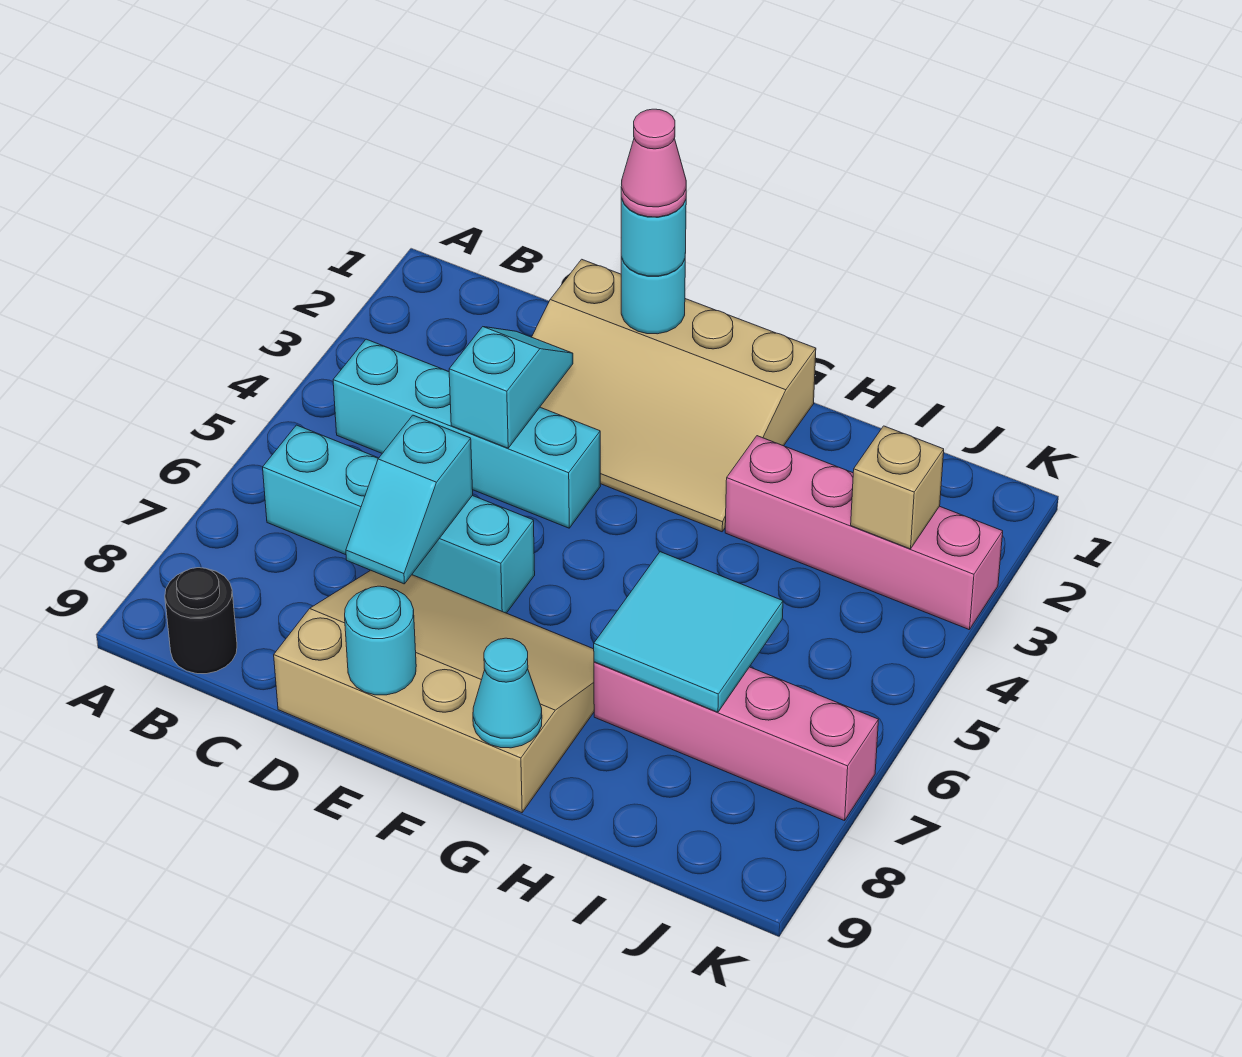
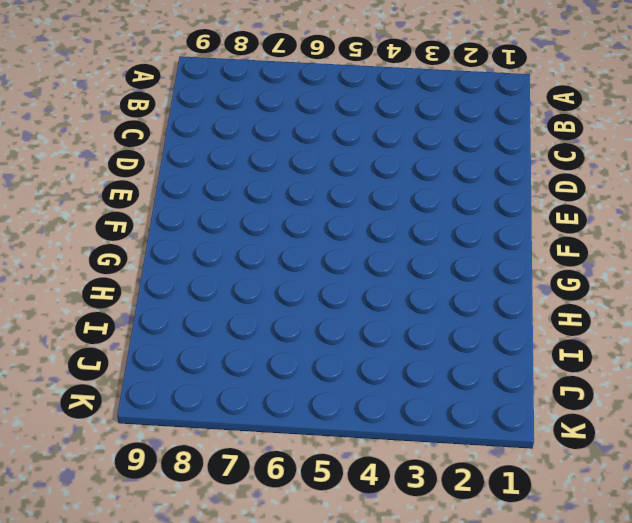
none -> cyan brick B4:E4 level 1
none -> cyan brick B6:E6 level 1
none -> black round brick B9 level 1

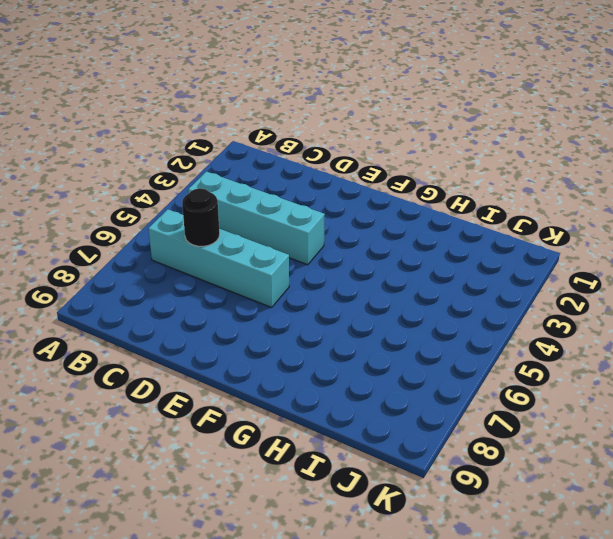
black round brick C6 level 2 -> black round brick B9 level 1
none -> tan slope D1:G3 level 1 top 1
none -> tan slope D7:G9 level 1 top 9
none -> pink brick H3:K3 level 1

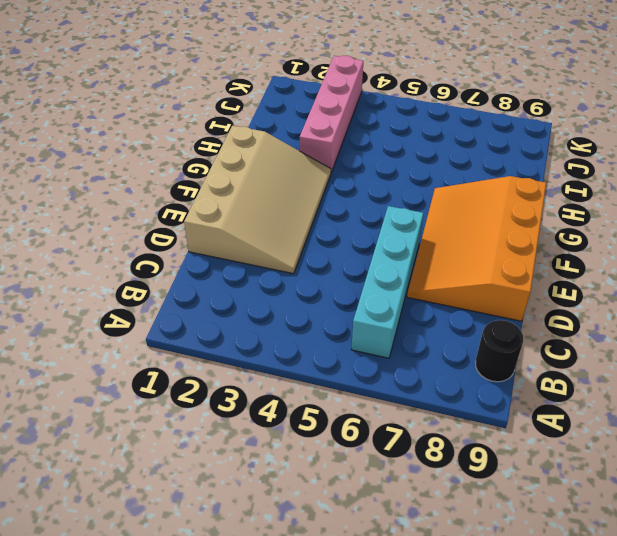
orange slope D7:G9 level 1 top 9 -> tan slope D7:G9 level 1 top 9
none -> cyan brick B4:E4 level 1
none -> pink brick H7:K7 level 1
none -> cyan slope D3:D4 level 2 top 4

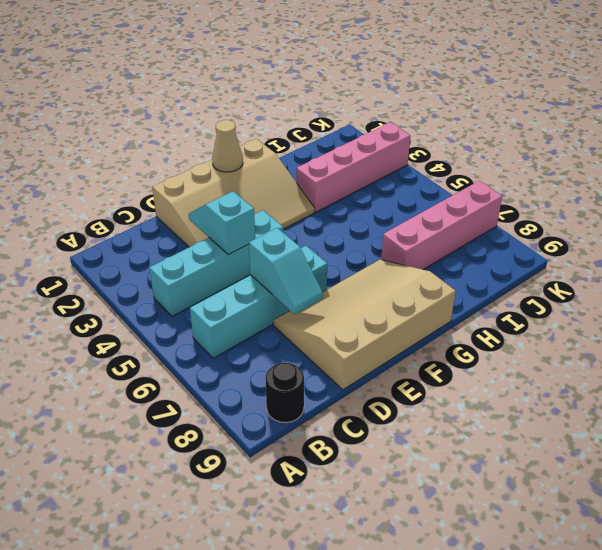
tan cone F1 level 2 -> none
none -> cyan round brick E1 level 2
none -> cyan round brick E9 level 2
none -> cyan cone G9 level 2

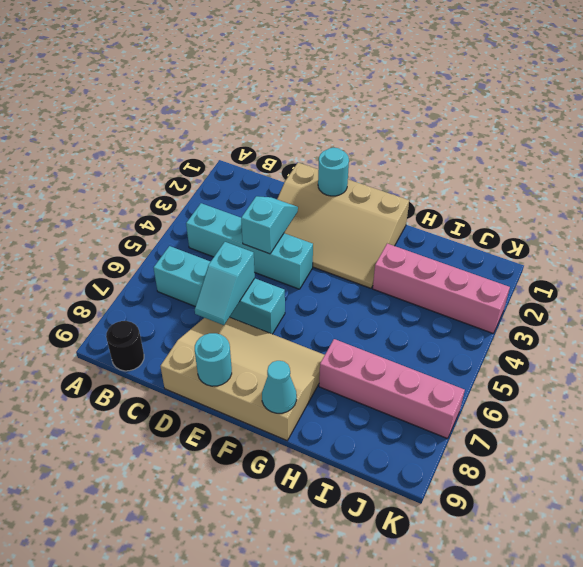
none -> cyan tile H6:I7 level 2
none -> tan brick J3 level 2
none -> cyan round brick E1 level 3

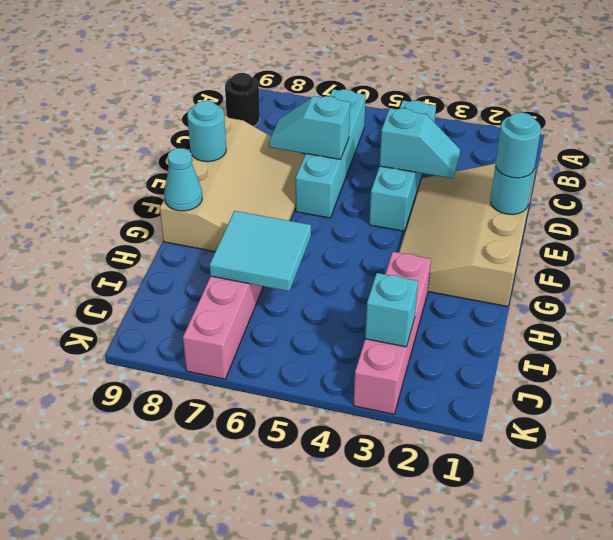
cyan brick J3 level 2 -> tan brick J3 level 2
none -> pink cone E1 level 4

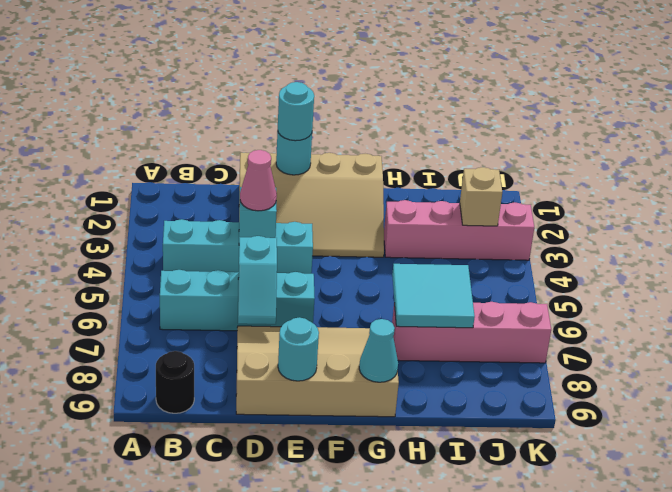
pink cone D4 level 3 -> pink cone E1 level 4

